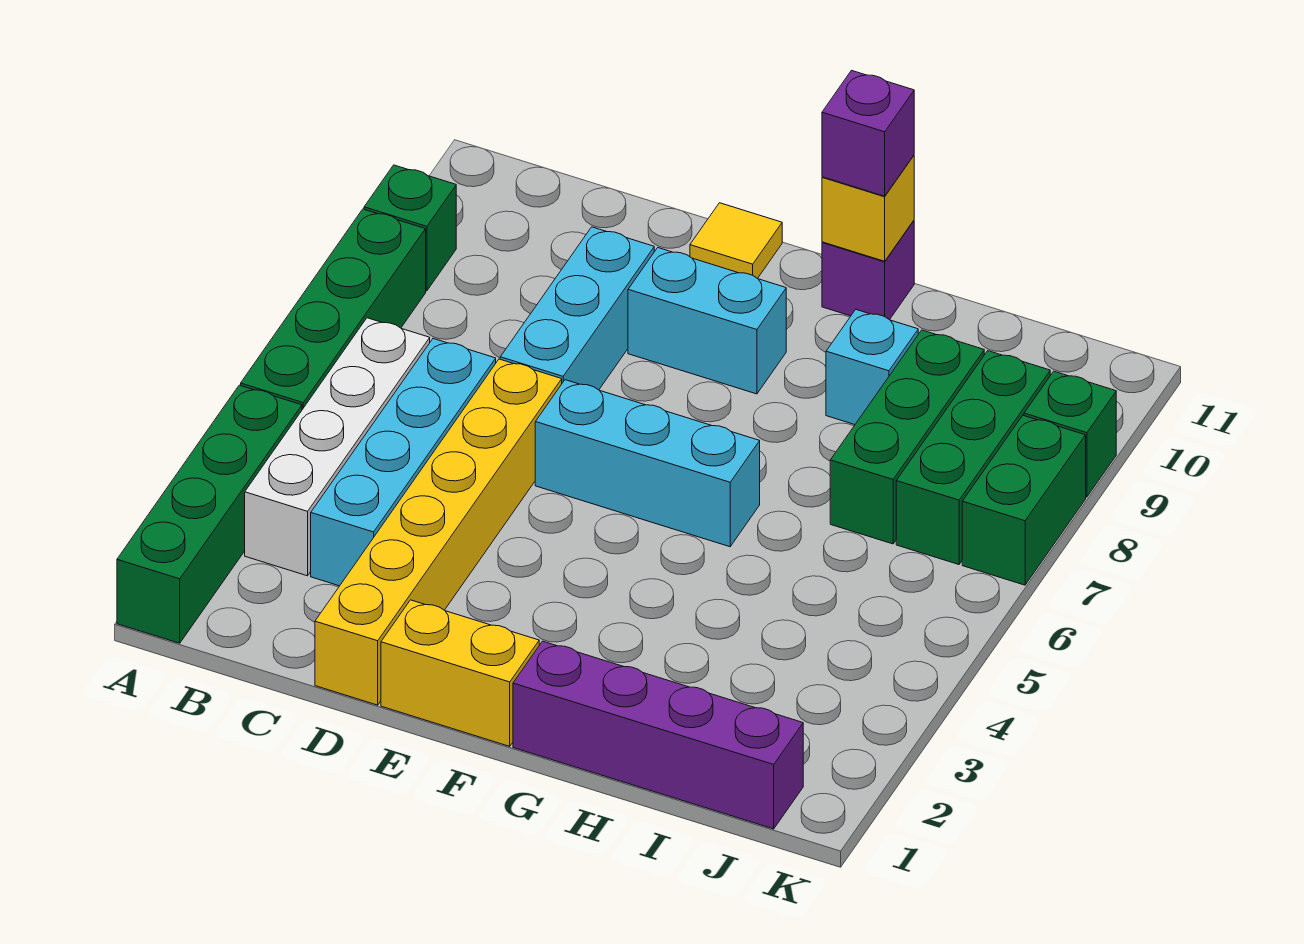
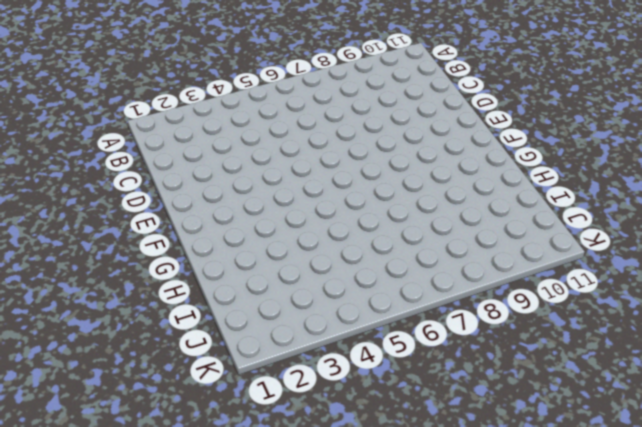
none -> green brick A1:A4 level 1
none -> green brick A5:A8 level 1
none -> green brick A9 level 1

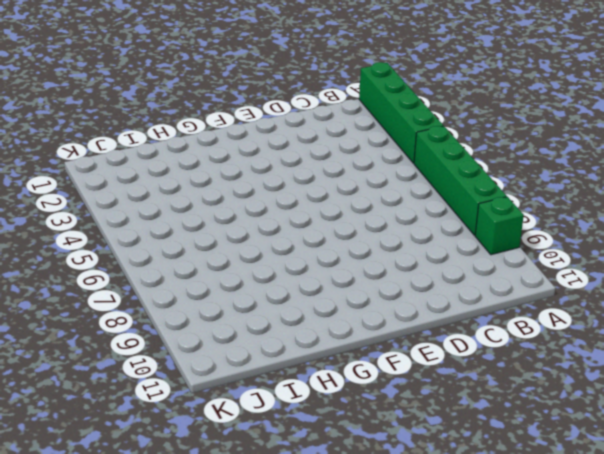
none -> white brick B3:B6 level 1
none -> cyan brick C3:C6 level 1
none -> yellow brick D1:D6 level 1

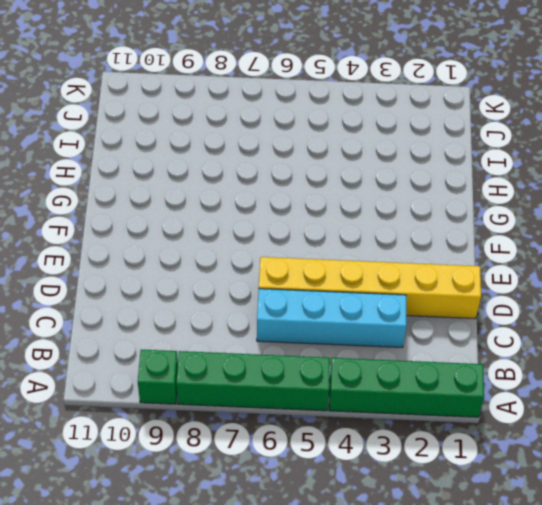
none -> white brick B3:B6 level 1
none -> cyan brick D7:D9 level 1
none -> yellow brick E1:F1 level 1

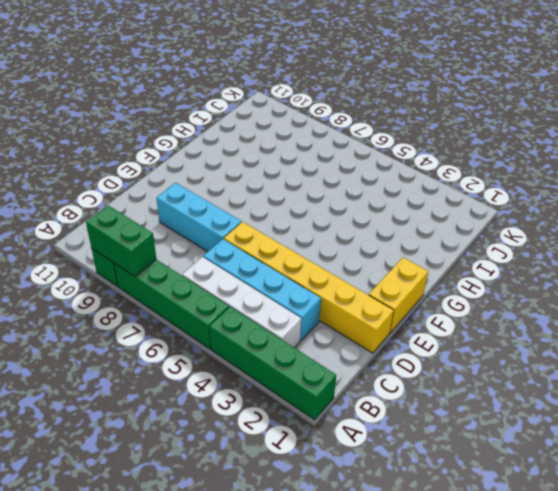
green brick A8:A9 level 2 -> green brick K7:K8 level 1
none -> cyan brick E6:G6 level 1
none -> cyan brick E9:F9 level 1
none -> yellow tile E11 level 1

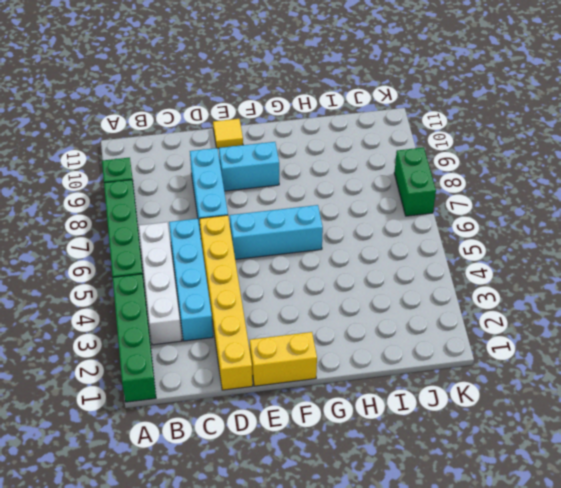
none -> purple brick G1:J1 level 1
none -> purple brick G11 level 1
none -> cyan brick H9 level 1

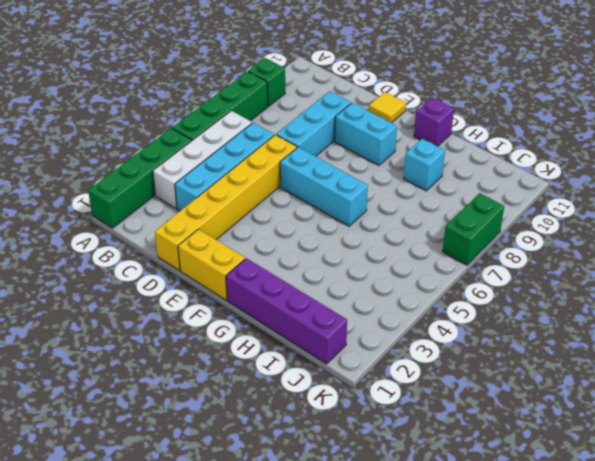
none -> green brick I7:I9 level 1
none -> green brick J7:J9 level 1
none -> green brick K9 level 1

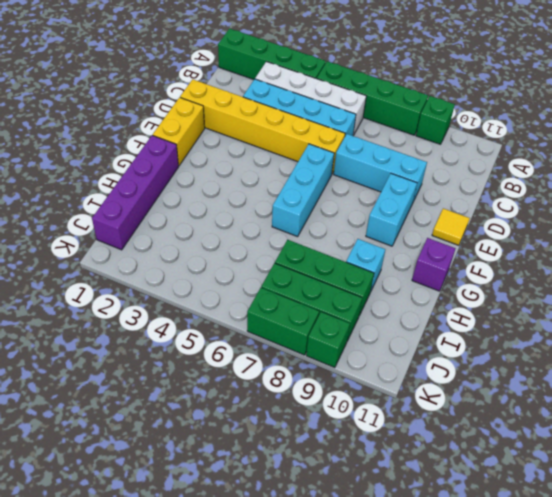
none -> yellow brick G11 level 2
none -> purple brick G11 level 3

